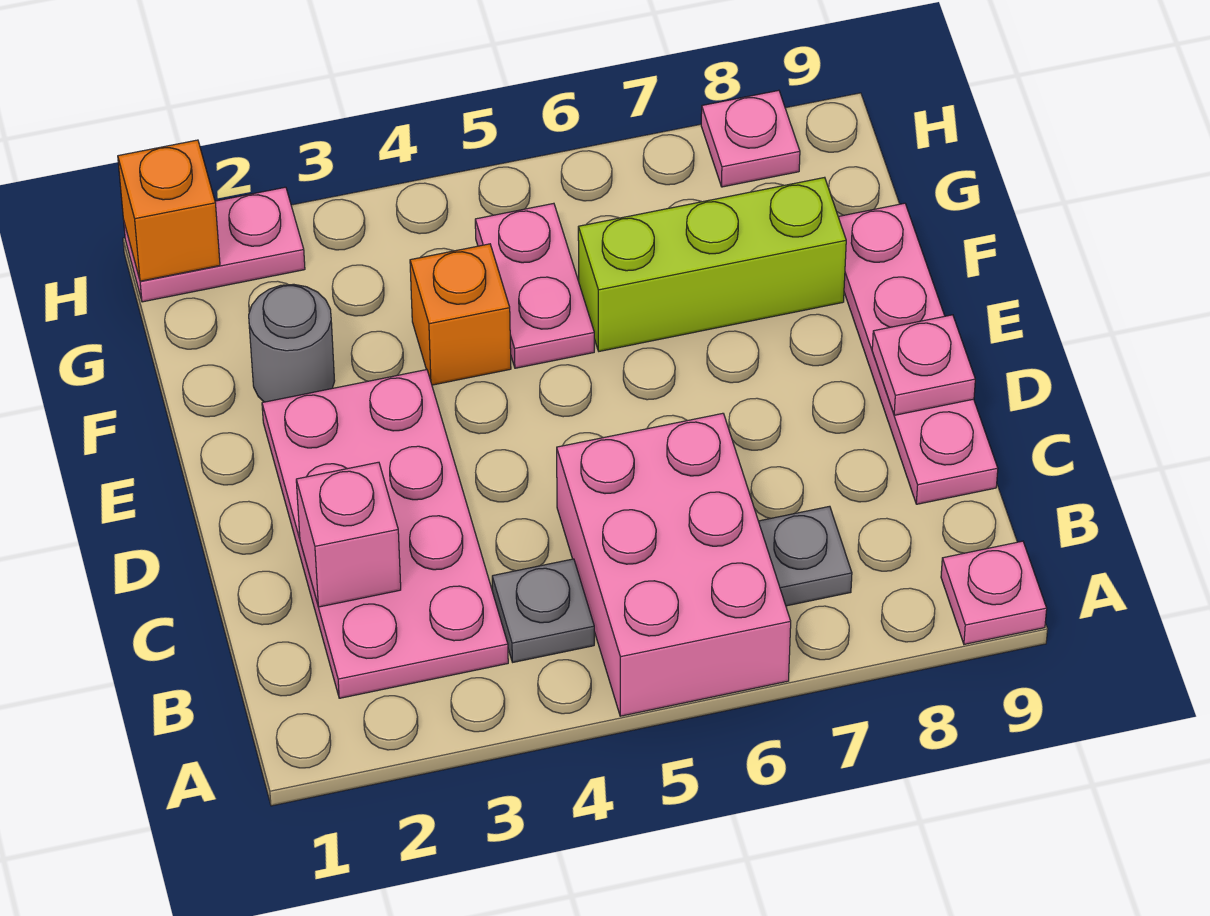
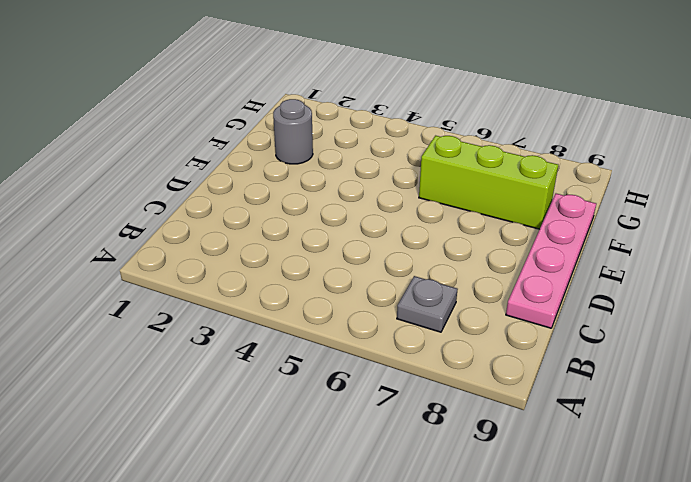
none -> pink brick A5:C6 level 1
none -> pink plate A9 level 1
none -> pink plate B2:E3 level 1

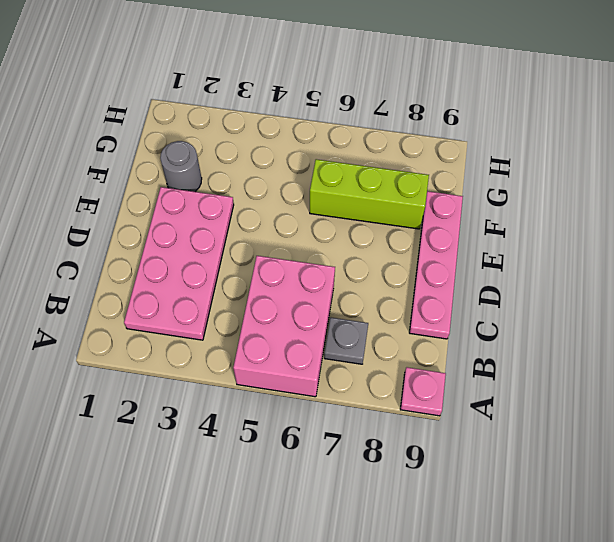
none -> grey plate B4 level 1
none -> orange brick F4 level 1
none -> pink plate F5:G5 level 1

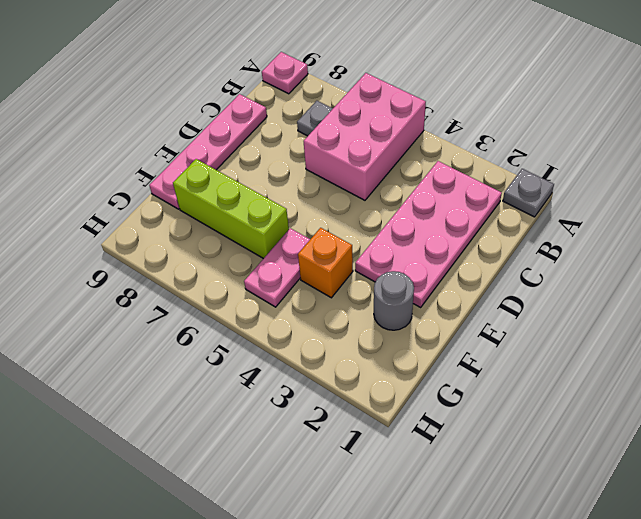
grey plate A1 level 1 -> grey plate B4 level 1
none -> pink plate H1:H2 level 1
none -> pink plate H8 level 1
none -> pink brick C2 level 2

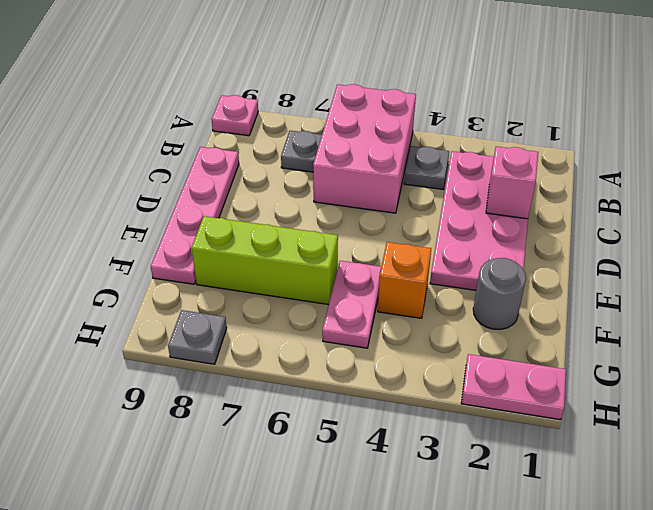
grey plate H8 level 1 -> pink plate H8 level 1
none -> pink plate D9 level 2
none -> orange brick H1 level 2

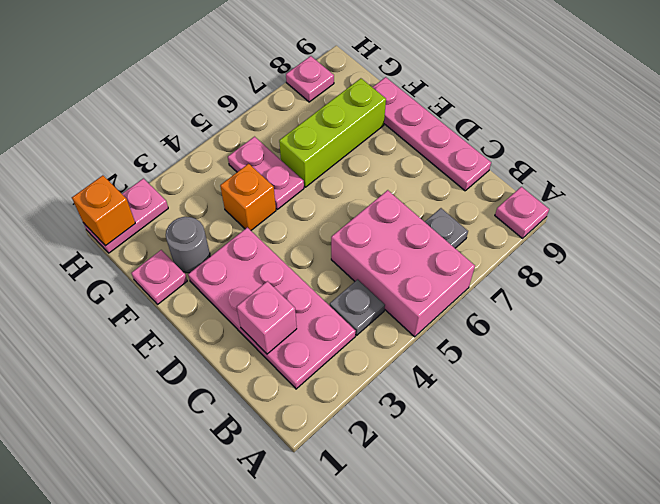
pink plate F1 level 1 -> pink plate D9 level 2

